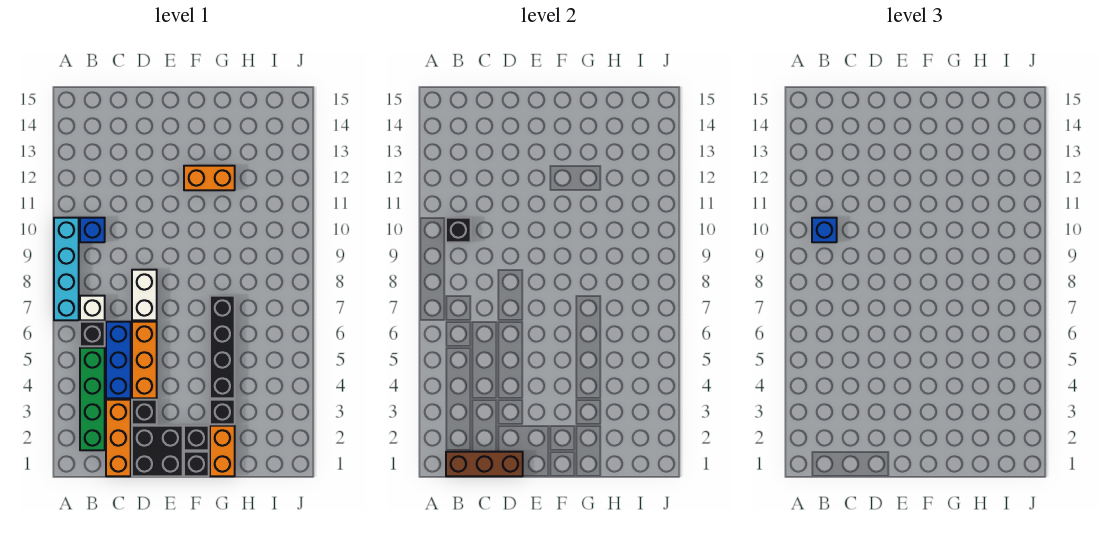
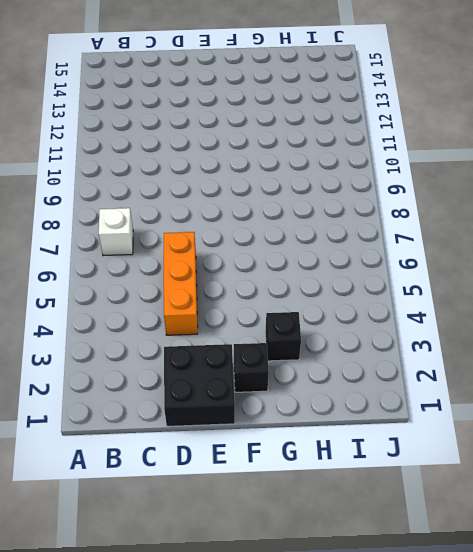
none -> cyan brick A7:A10 level 1
none -> green brick B2:B5 level 1
none -> black brick B6 level 1

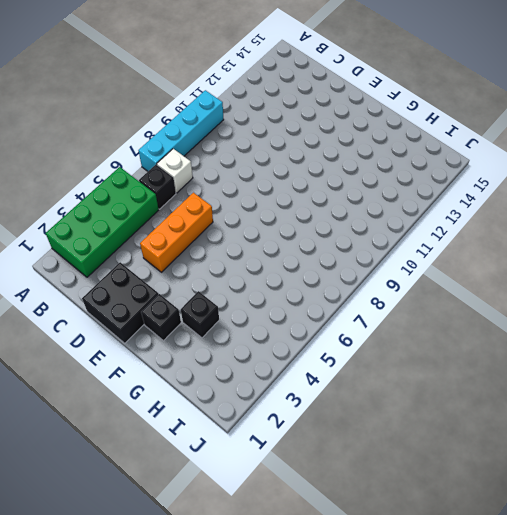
green brick A2:B5 level 1 -> green brick B2:B5 level 1
none -> blue brick B10 level 1
none -> orange brick C1:C3 level 1
none -> blue brick C4:C6 level 1

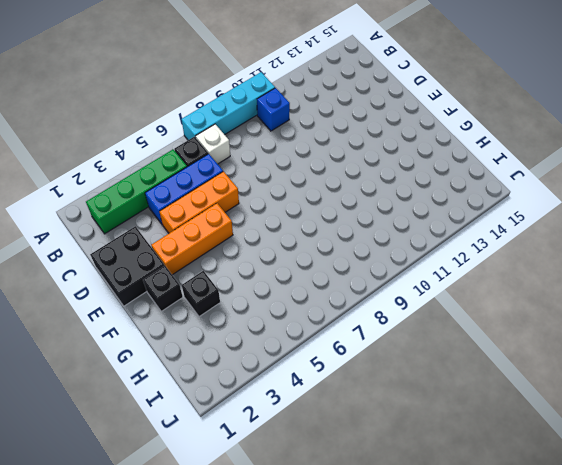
orange brick E3:E5 level 1 -> orange brick C1:C3 level 1
none -> black brick D3 level 1
none -> white brick D7:D8 level 1
none -> black brick F1 level 1

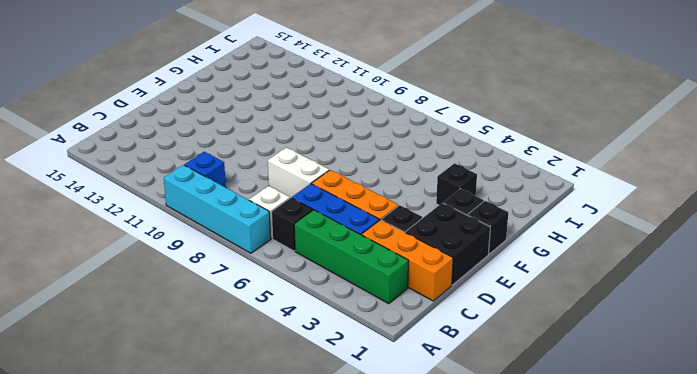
none -> orange brick F12:G12 level 1
none -> orange brick G1:G2 level 1
none -> black brick G4:G7 level 1

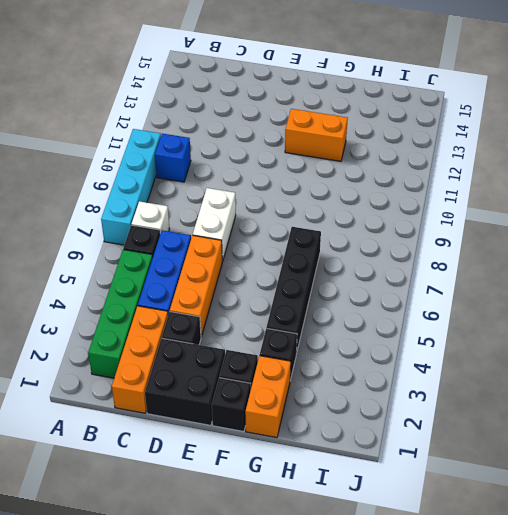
none -> brown brick B1:D1 level 2
none -> black brick B10 level 2
none -> blue brick B10 level 3

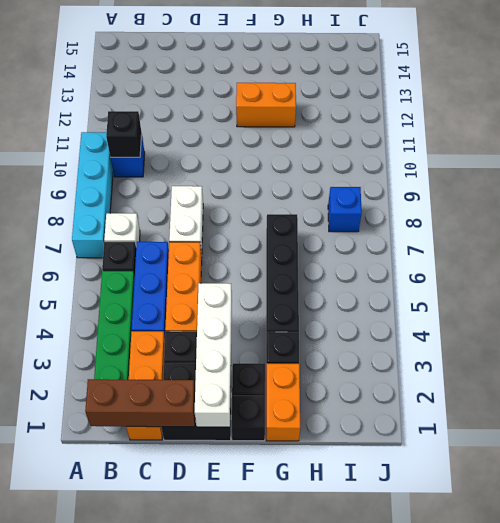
white brick E1:E4 level 2 -> none
blue brick I8 level 1 -> blue brick B10 level 3

